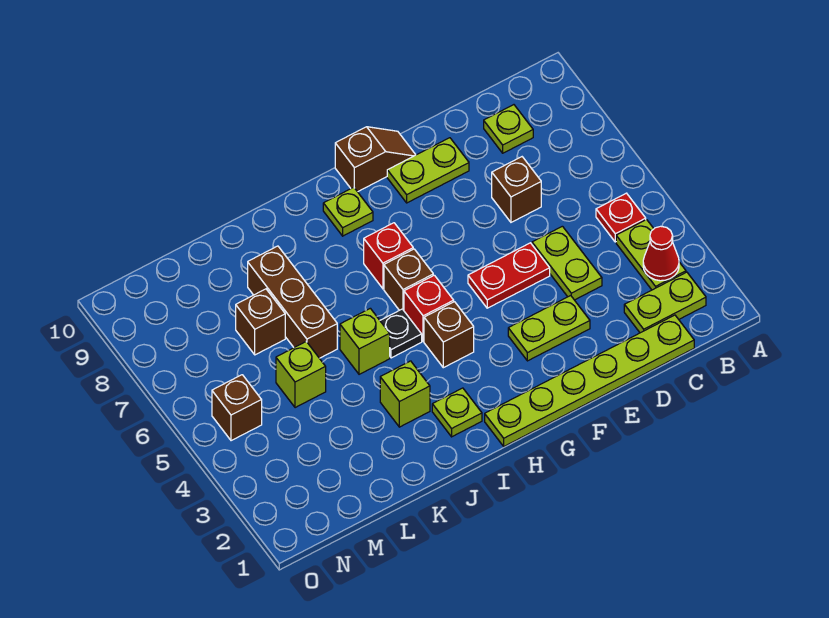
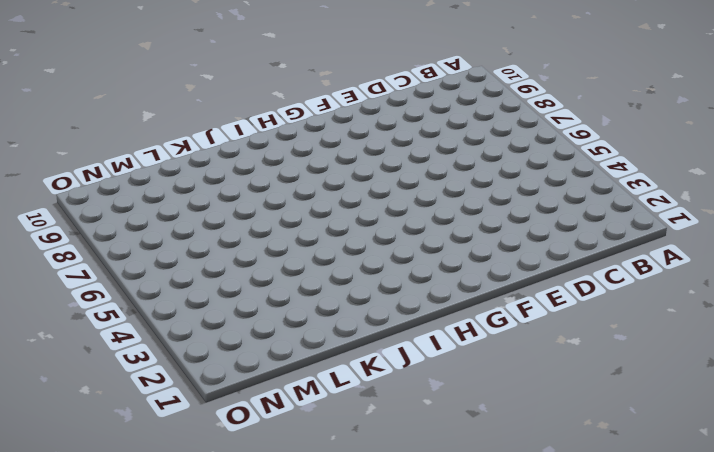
none -> lime plate B2:C2 level 1
none -> lime plate B3:B4 level 1
none -> red plate B5 level 1

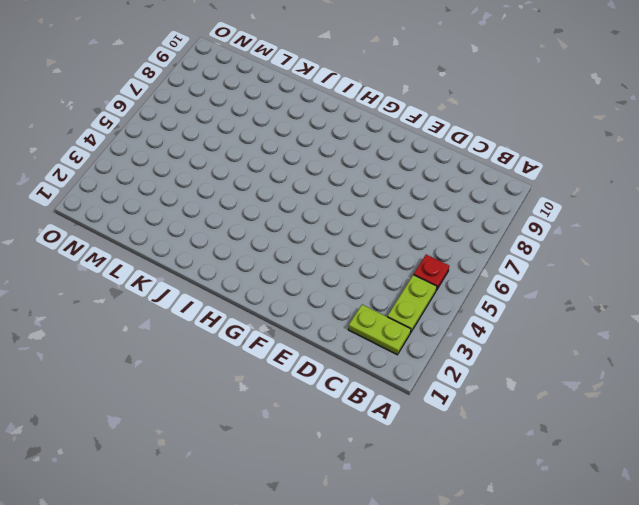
none -> lime plate C1:H1 level 1
none -> lime plate C9 level 1
none -> lime plate D4:D5 level 1

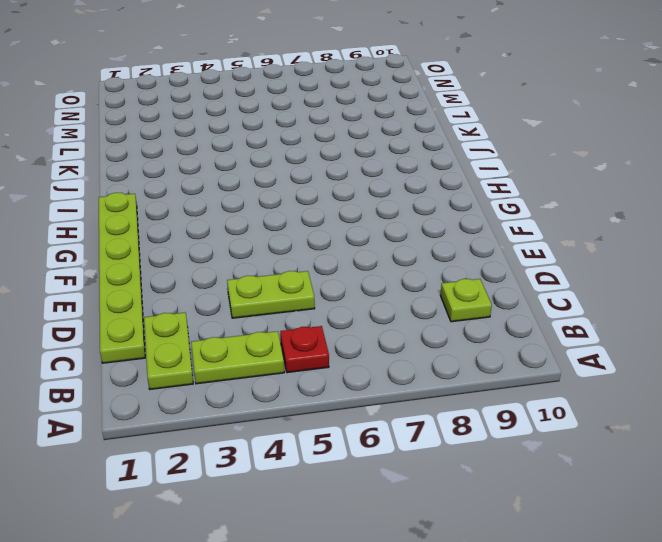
none -> brown brick D7 level 1
none -> lime plate E3:F3 level 1
none -> red plate E5:F5 level 1

